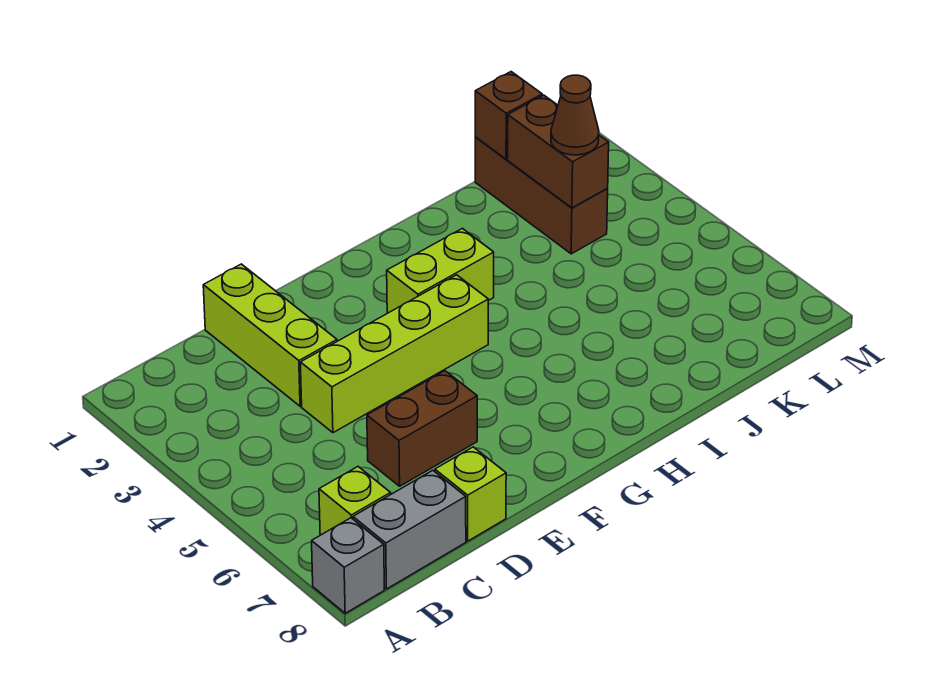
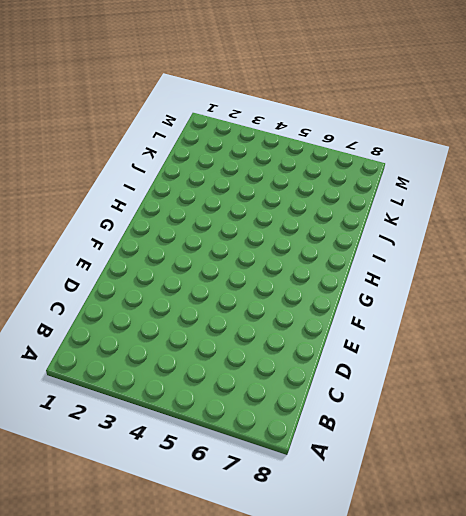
none -> grey brick A8 level 1
none -> lime brick B7 level 1
none -> grey brick B8:C8 level 1

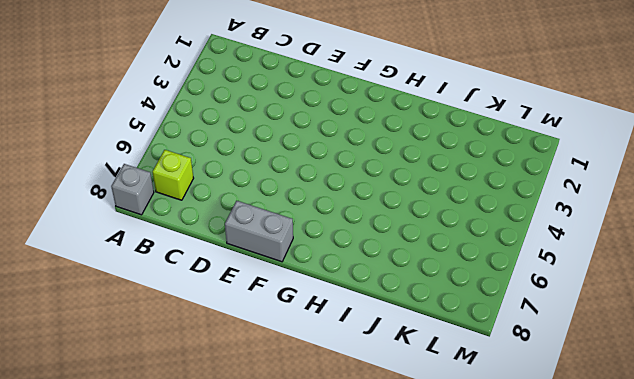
grey brick E8:F8 level 1 -> grey brick B8:C8 level 1
none -> lime brick D1:D3 level 1
none -> lime brick D4:G4 level 1
none -> brown brick D6:E6 level 1

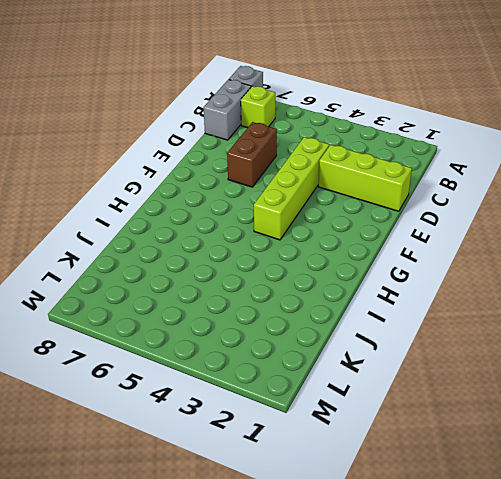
none -> lime brick D8 level 1
none -> lime brick G3:H3 level 1
none -> brown brick K1:K3 level 1

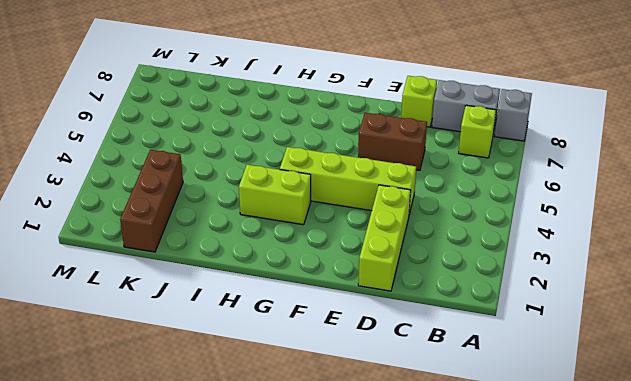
none -> brown brick K1 level 2
none -> brown brick K2:K3 level 2
none -> brown cone K3 level 3

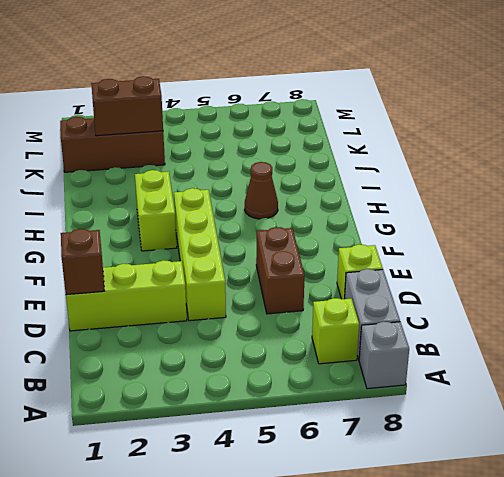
brown brick D1 level 2 -> brown brick K1 level 2
brown cone H6 level 1 -> brown cone K3 level 3

